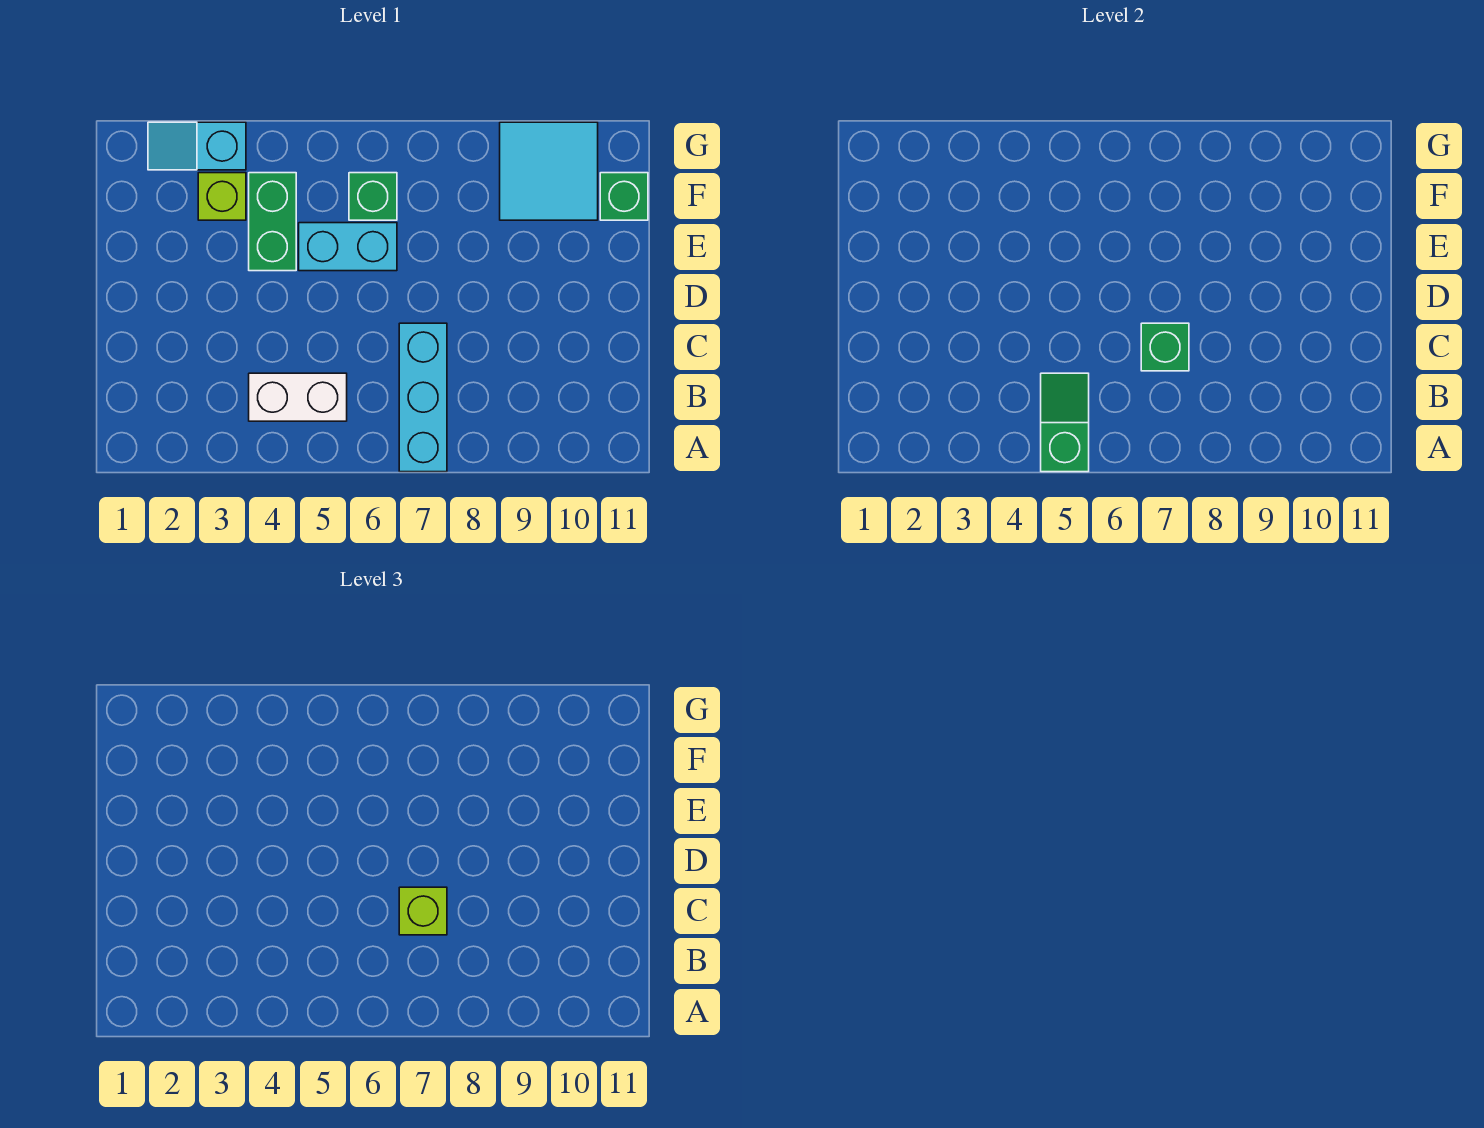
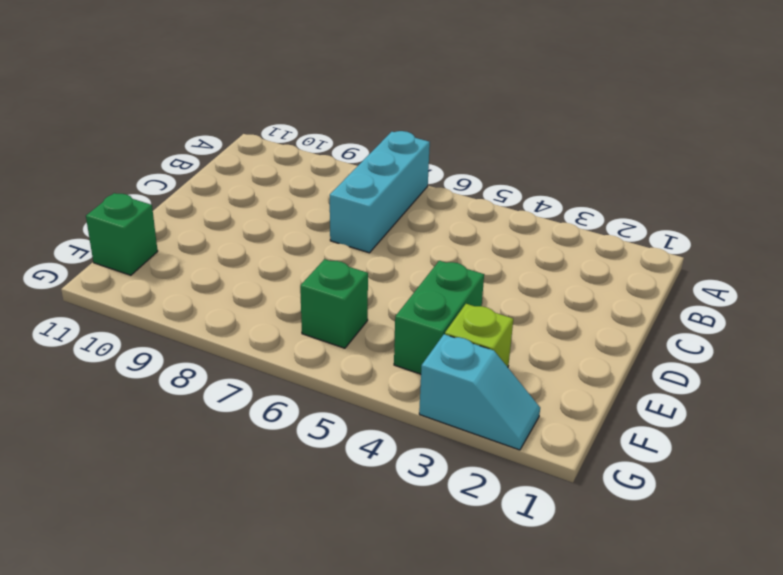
none -> white brick B4:B5 level 1
none -> cyan brick E5:E6 level 1
none -> cyan tile F9:G10 level 1

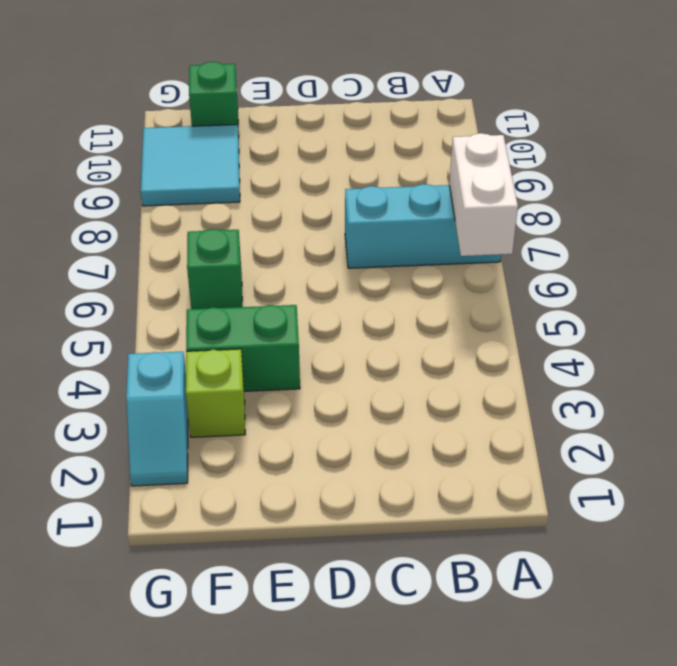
white brick A6:A7 level 2 -> white brick B4:B5 level 1
none -> cyan brick E5:E6 level 1
none -> green slope A5:B5 level 2 top A
none -> green brick C7 level 2

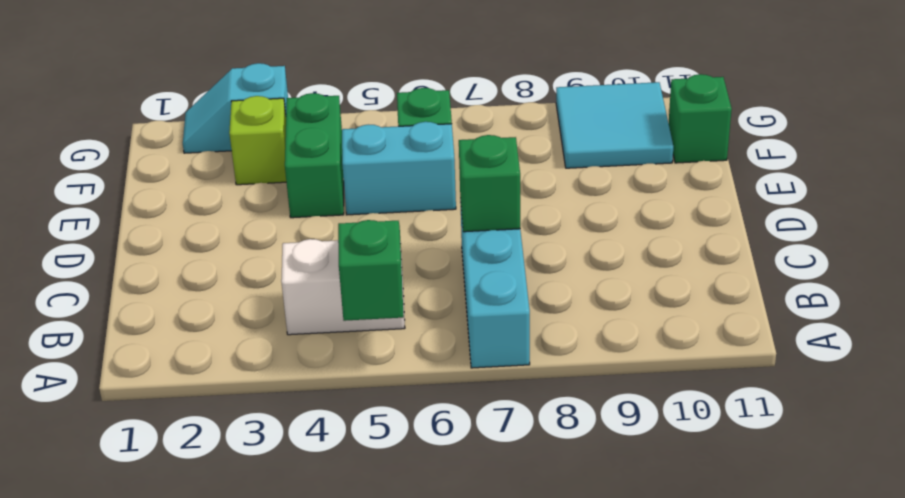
none -> lime brick C7 level 3

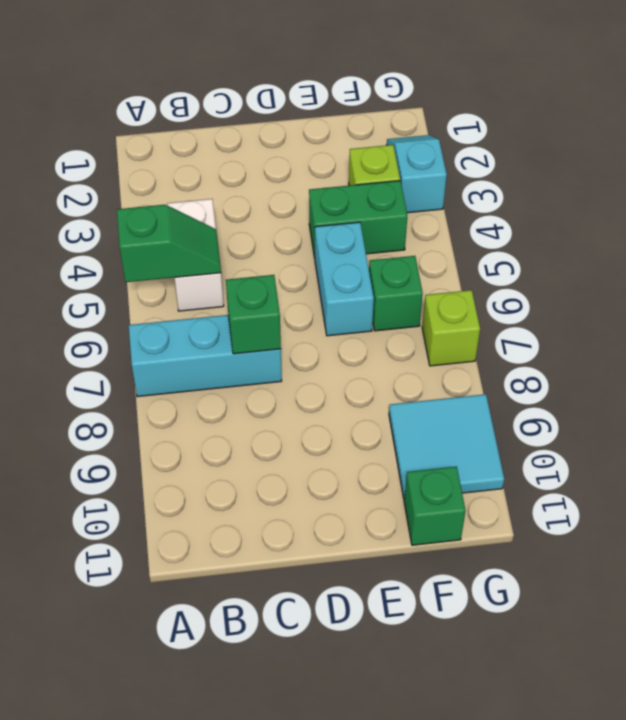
lime brick G7 level 1 -> lime brick C7 level 3

